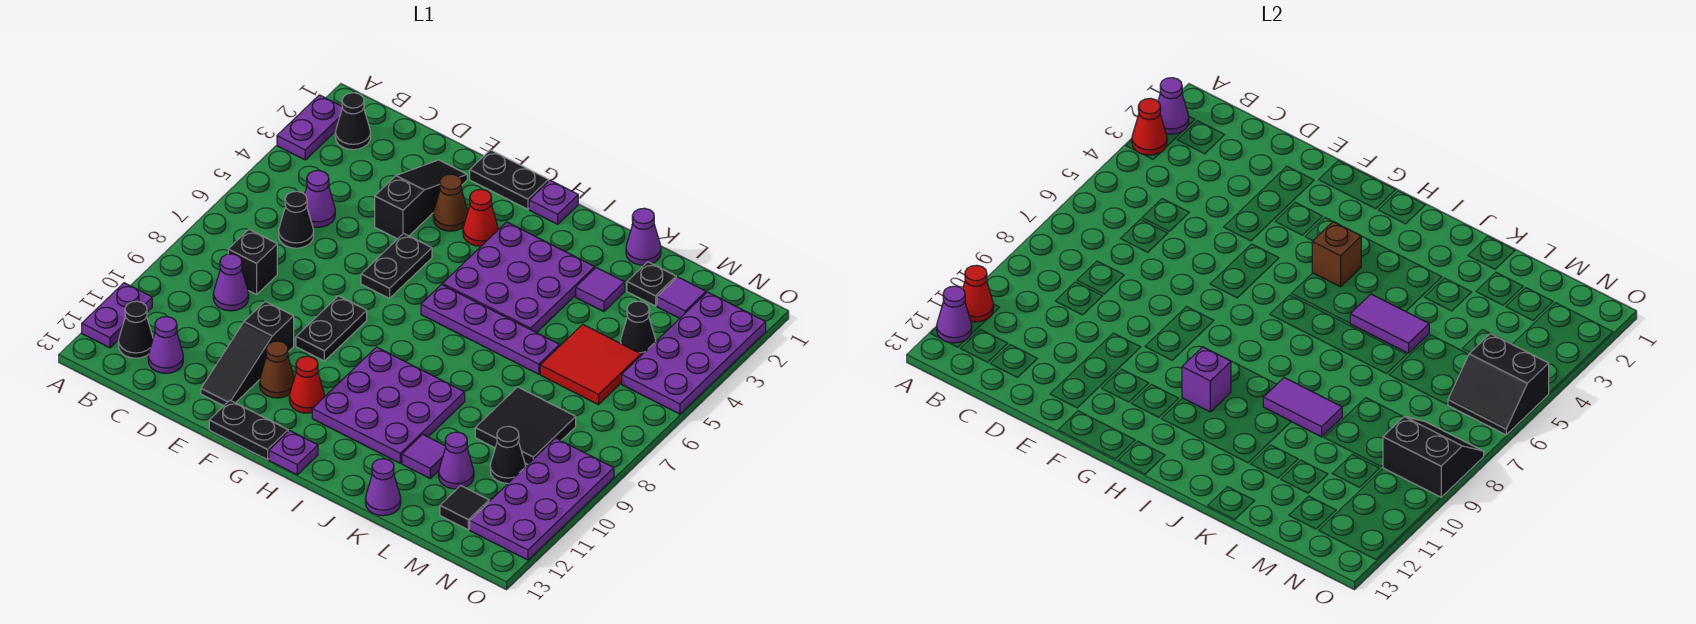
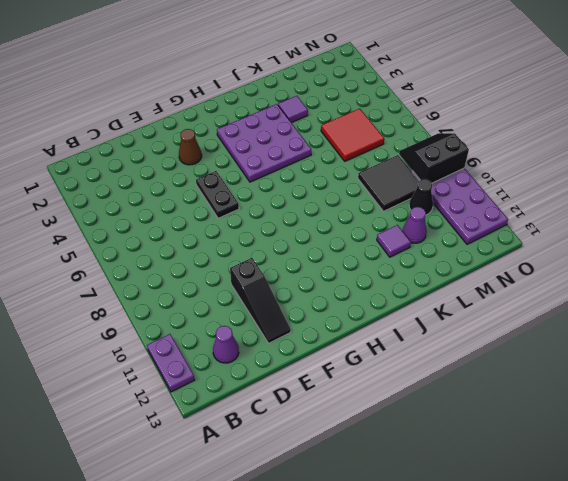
none -> purple plate A2:A3 level 1
none -> black cone B2 level 1
none -> black cone B12 level 1
none -> purple cone C5 level 1

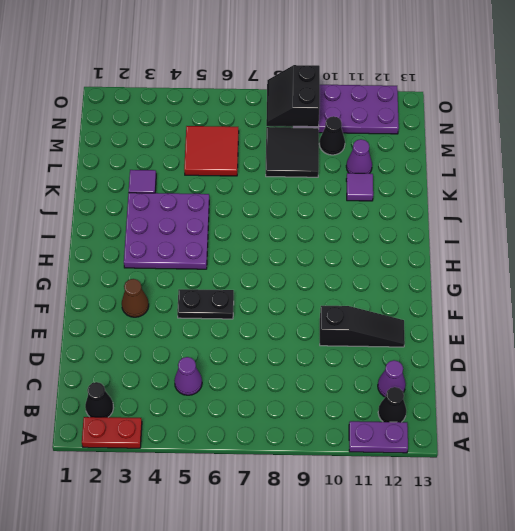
red plate A2:A3 level 1 -> purple plate A2:A3 level 1
none -> black cone C6 level 1
none -> black brick C8 level 1
none -> purple cone C9 level 1
none -> black slope E2:E4 level 1 top 4

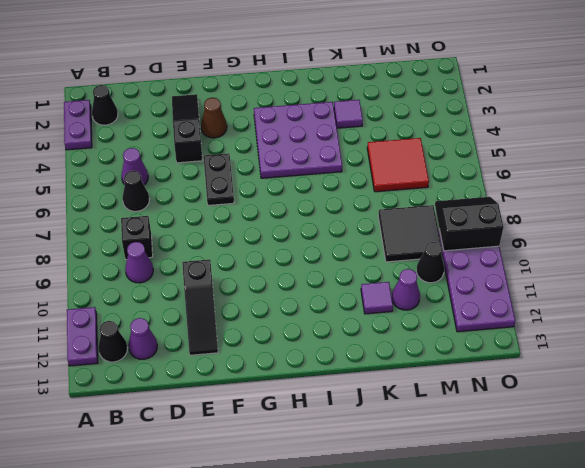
none -> black plate F1:G1 level 1
none -> black plate F8:F9 level 1
none -> brown cone F11 level 1
none -> black plate F13:G13 level 1

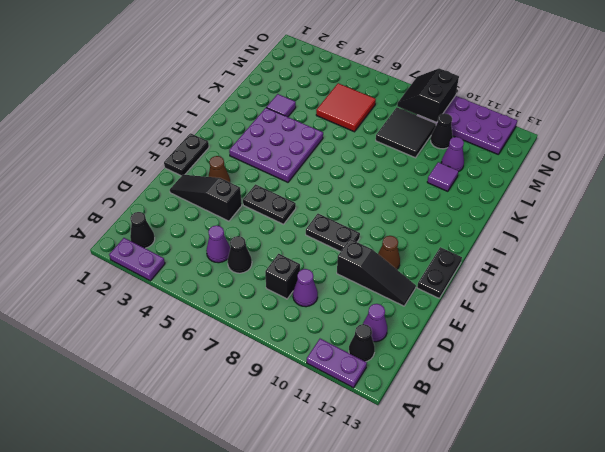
none -> red cone G3 level 1
none -> red cone G11 level 1
none -> purple plate H1 level 1
none -> purple plate H6:K6 level 1

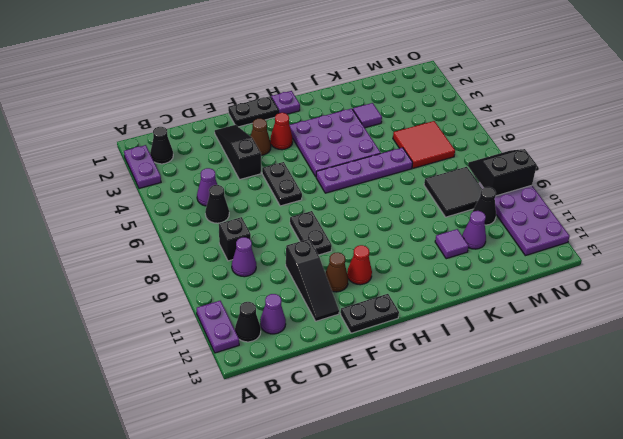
none -> purple plate H9:J11 level 1
none -> purple plate H13 level 1
none -> purple cone K1 level 1
none -> purple cone K13 level 1

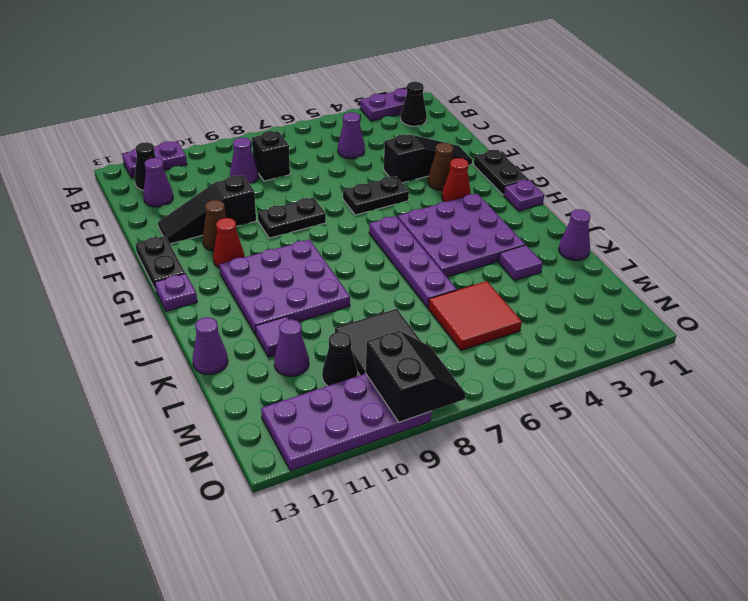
none -> black cone C6 level 1
none -> black plate L2 level 1
none -> purple tile M2 level 1
none -> black cone M4 level 1

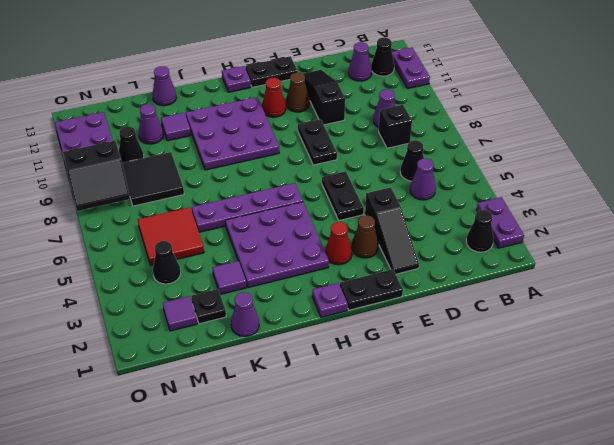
none -> black tile M12 level 1
none -> purple plate N2:O5 level 1
none -> purple cone A2 level 2
none -> red cone A3 level 2

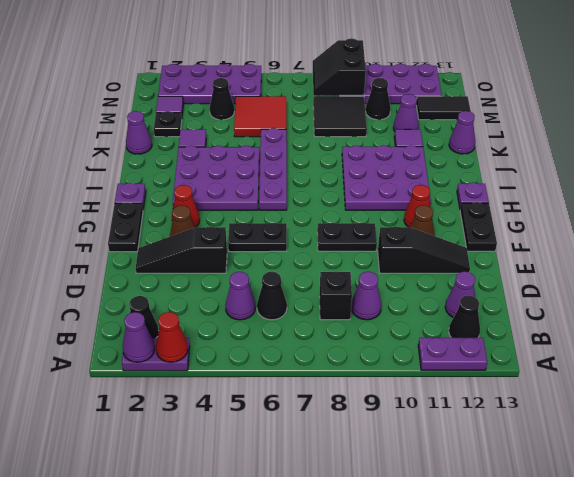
black tile M12:M13 level 1 -> black tile M12 level 1
none -> red cone A11 level 2
none -> purple cone A12 level 2
none -> brown brick H4 level 2
none -> purple brick H10 level 2

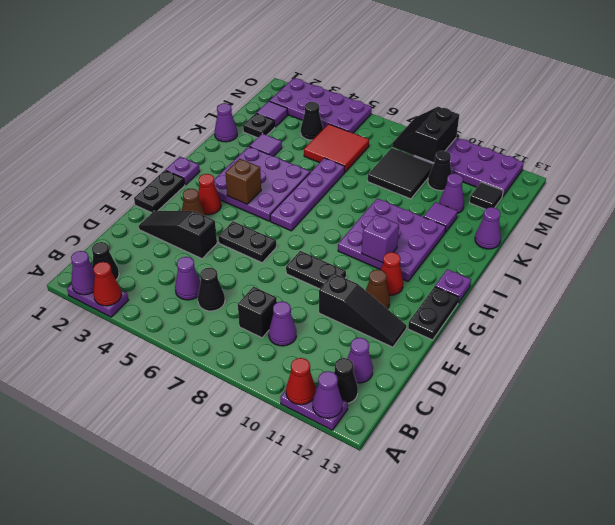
none -> purple tile J5:K5 level 2
none -> purple tile J9:K9 level 2
none -> black slope N5:O6 level 2 top 5

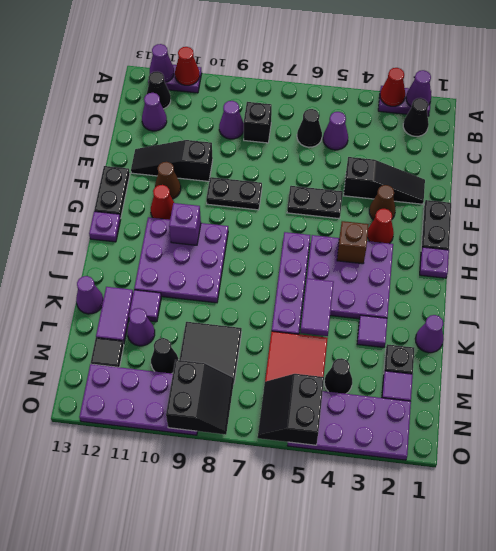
purple tile K12:L12 level 1 -> purple tile J9:K9 level 2

